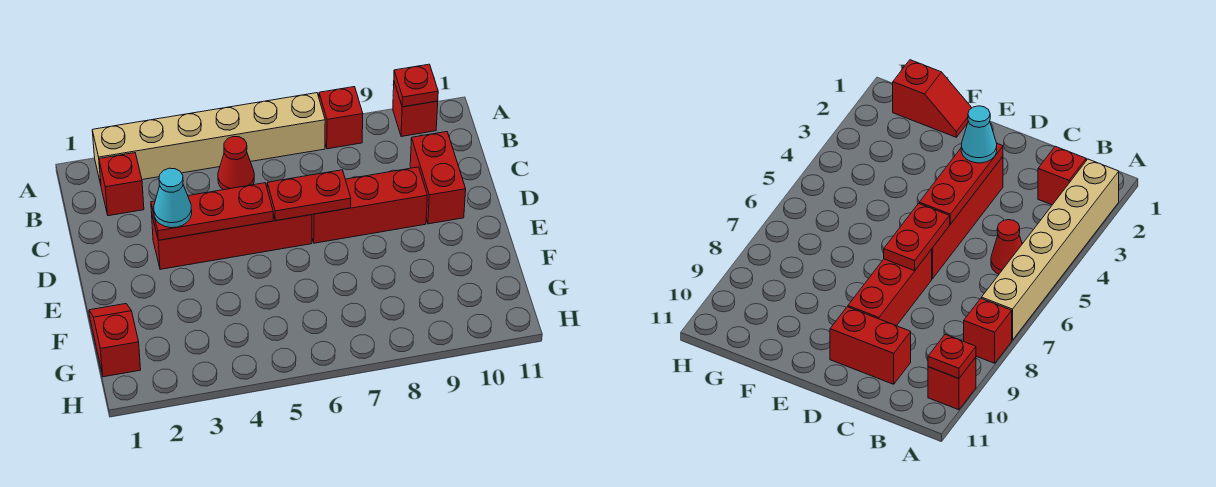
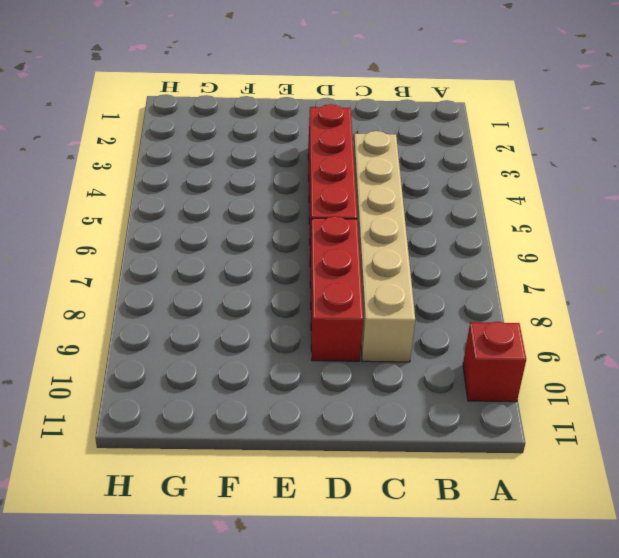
tan brick C4:C9 level 1 -> tan brick A2:A7 level 1
none -> red brick A8 level 1
none -> red brick B2 level 1
none -> red cone B5 level 1

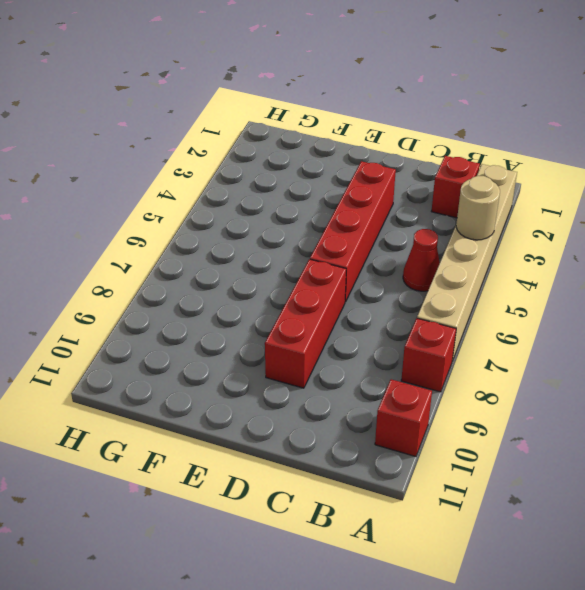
tan round brick A4 level 2 -> none
none -> red brick C10:D10 level 1
none -> red slope F1:G1 level 1 top G
none -> red plate A10 level 2

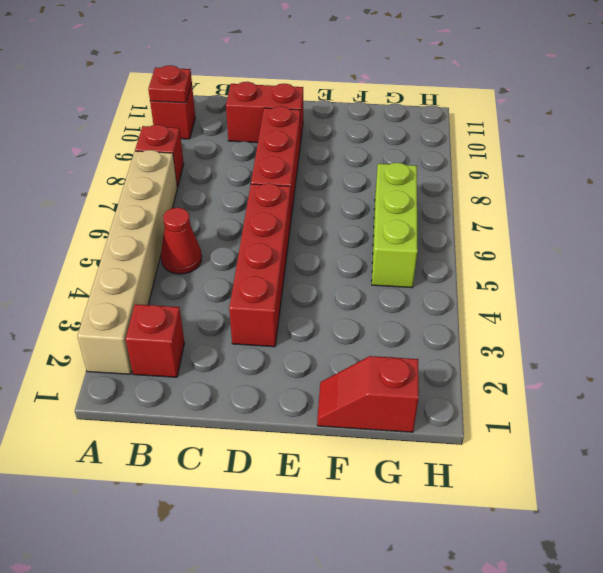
lime brick G5:G7 level 1 -> none
none -> red plate D3:D5 level 2
none -> red plate D6:D7 level 2
none -> cyan cone D3 level 3

